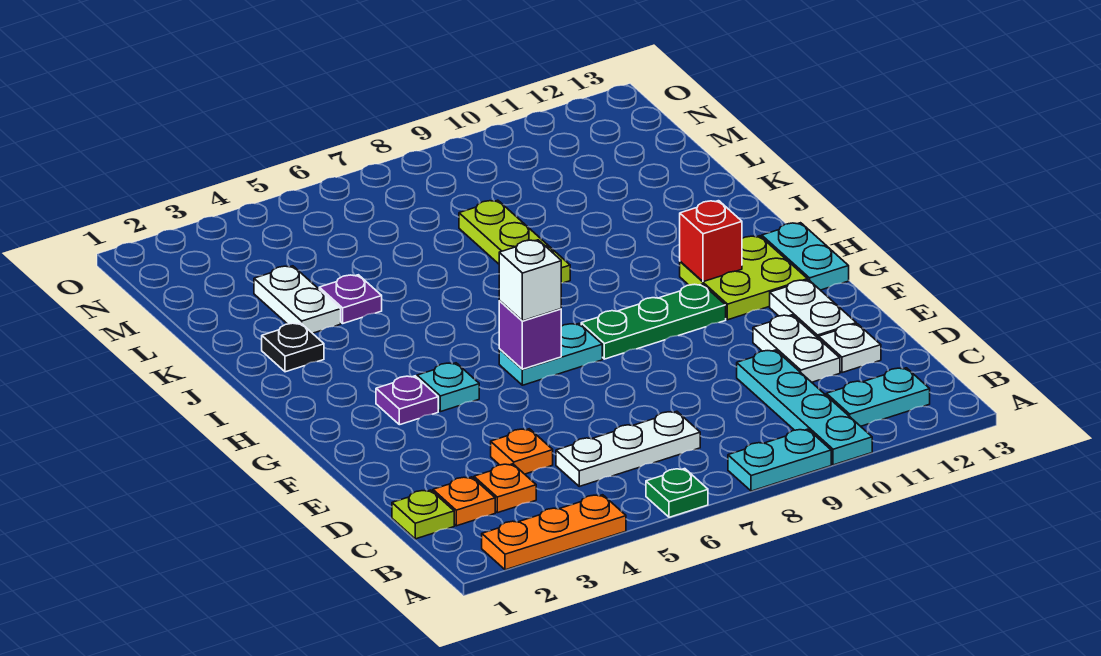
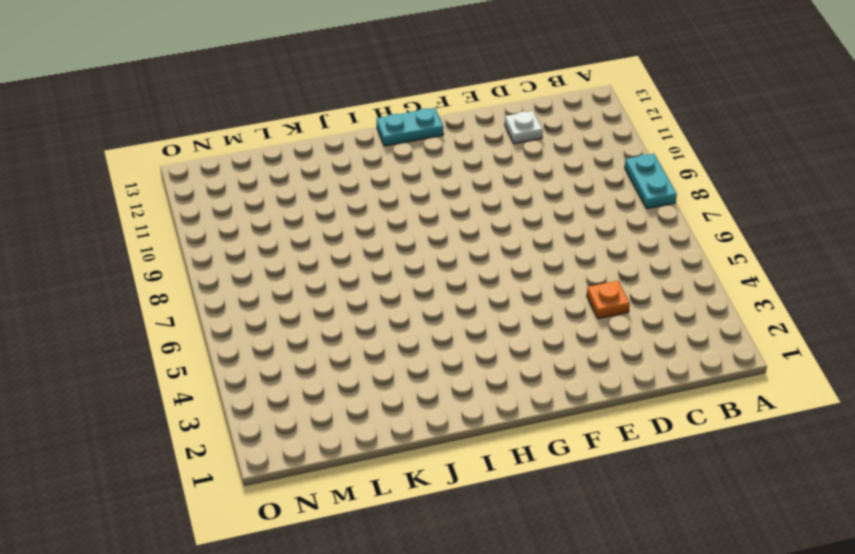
none -> orange plate A2:A4 level 1
none -> green plate A6 level 1
none -> cyan plate A10:D10 level 1

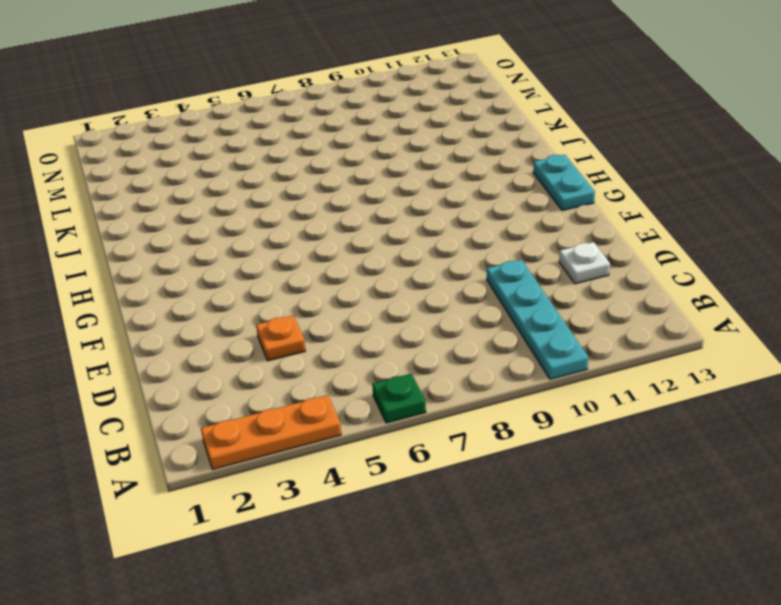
none -> cyan plate A8:A9 level 1
none -> cyan plate B11:B12 level 1
none -> lime plate C1 level 1

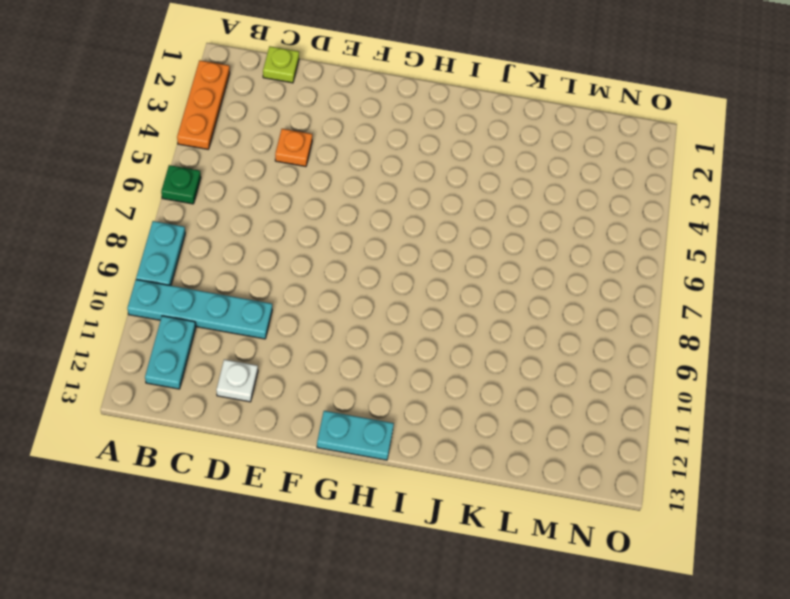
none -> orange plate C2 level 1
none -> orange plate C3 level 1
none -> white plate C5:C7 level 1

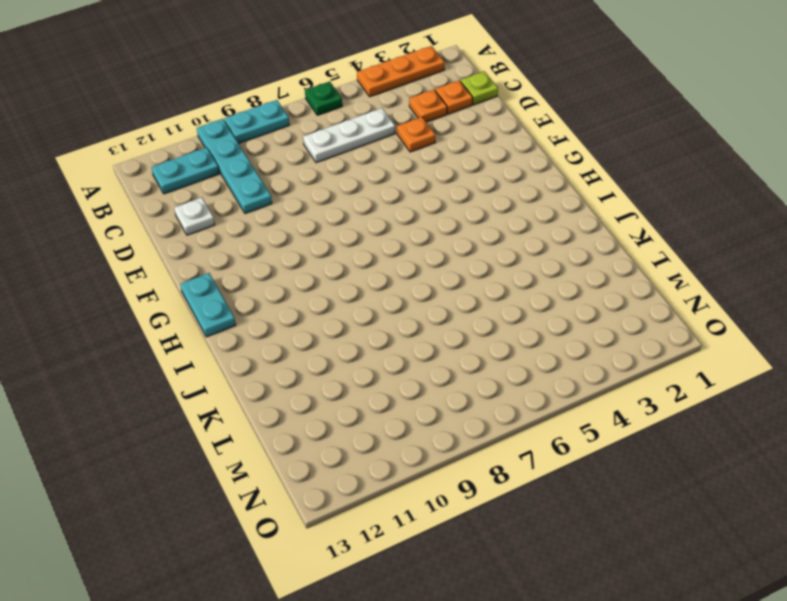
none -> white plate D11:E11 level 1
none -> white plate E12:F12 level 1
none -> purple plate G3 level 1

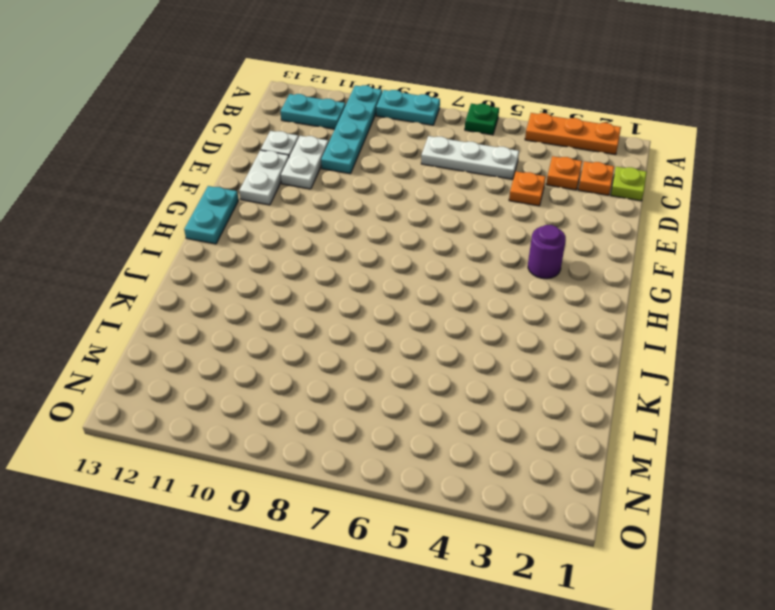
purple round brick G3 level 1 -> purple plate G3 level 1
none -> cyan plate G4 level 1
none -> cyan plate G6:G7 level 1
none -> green plate G8:G10 level 1

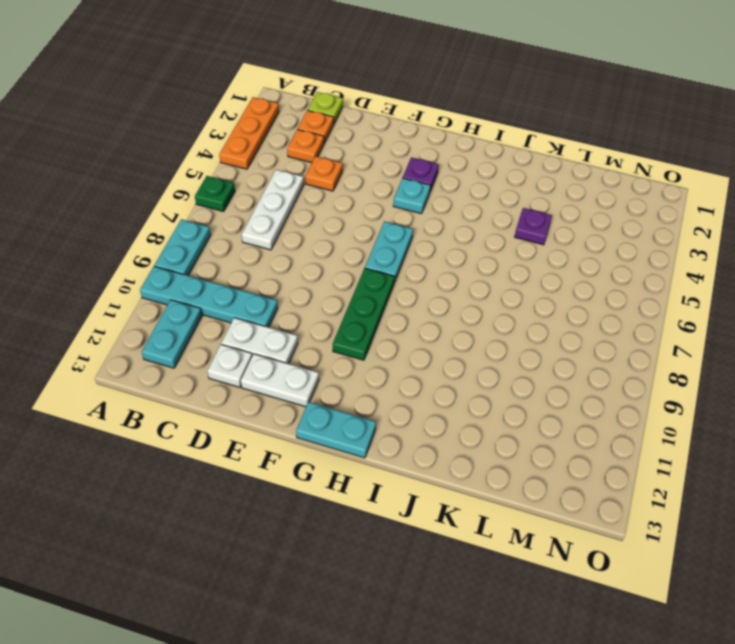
none -> lime plate G11:H12 level 1
none -> black plate J2 level 1
none -> lime plate J8:L8 level 1

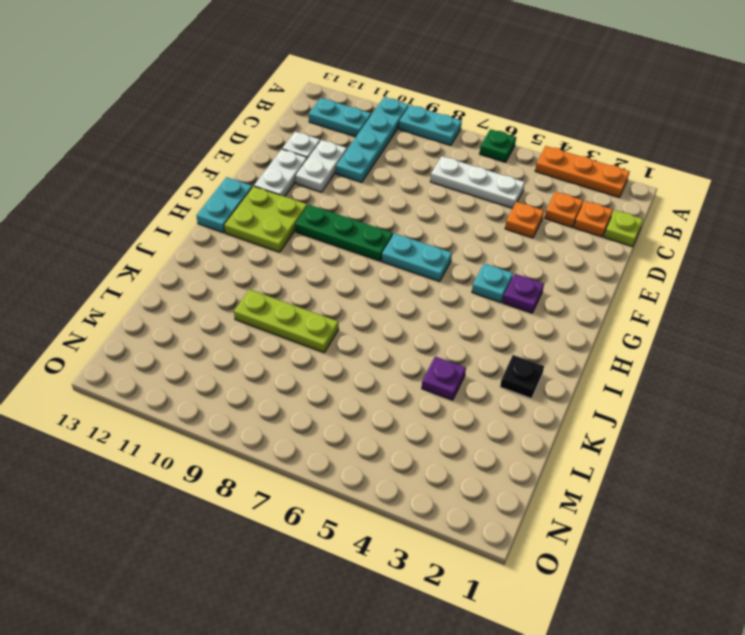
lime plate K8:K10 level 1 -> lime plate J8:L8 level 1
none -> white plate K3:L3 level 1
none -> purple brick G6 level 2
none -> red brick H11 level 2

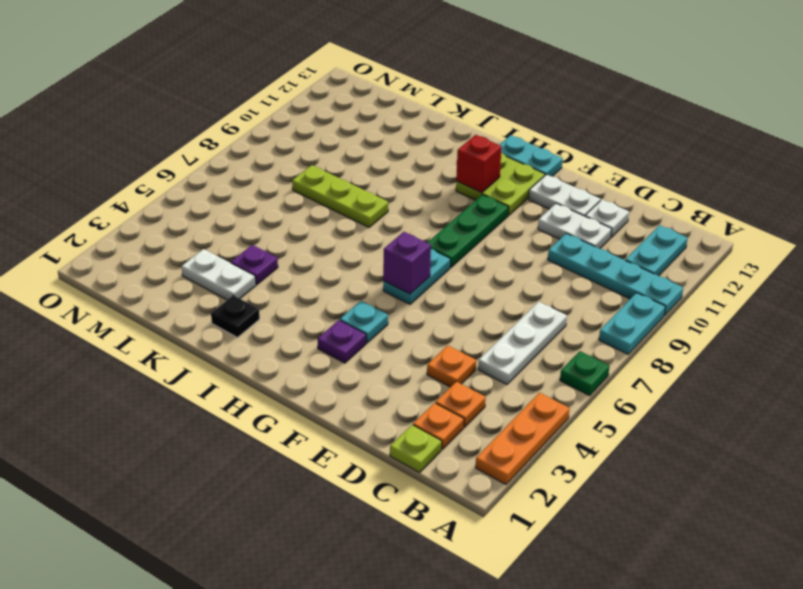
none -> white brick G6 level 3

